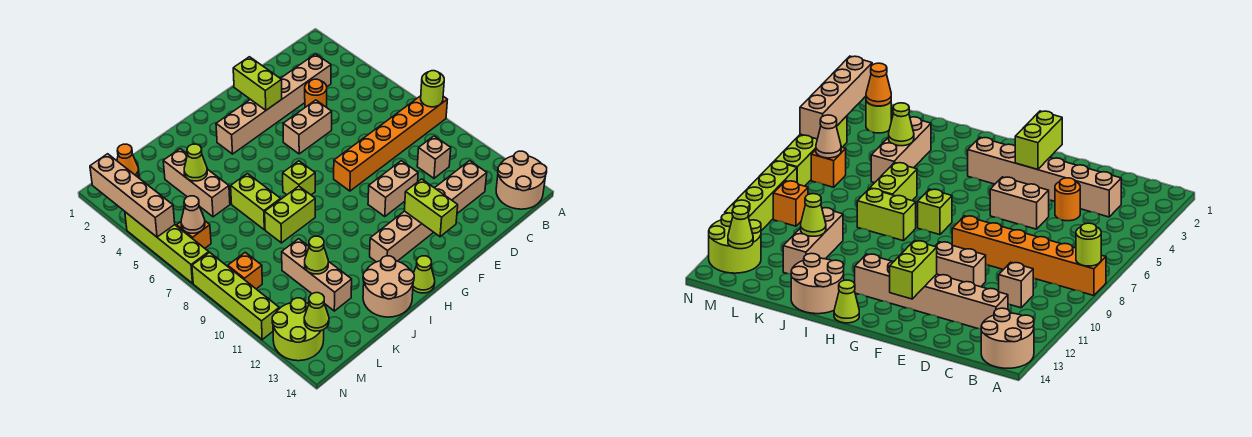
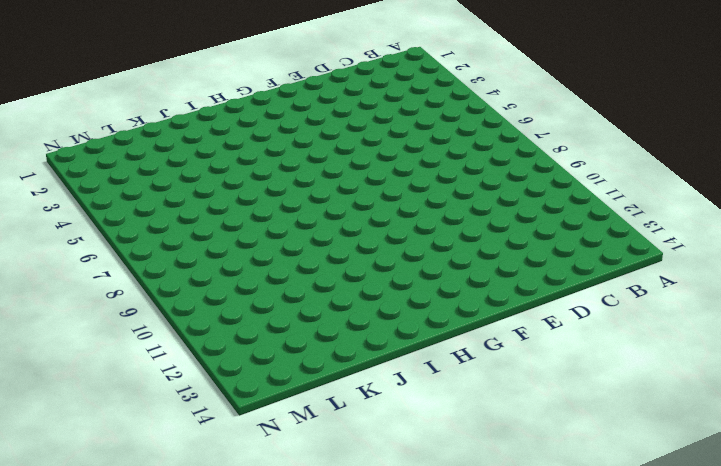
none -> orange brick A8:F8 level 1
none -> tan round brick A13:B14 level 1
none -> tan brick C3:H3 level 1
none -> tan brick C10 level 1

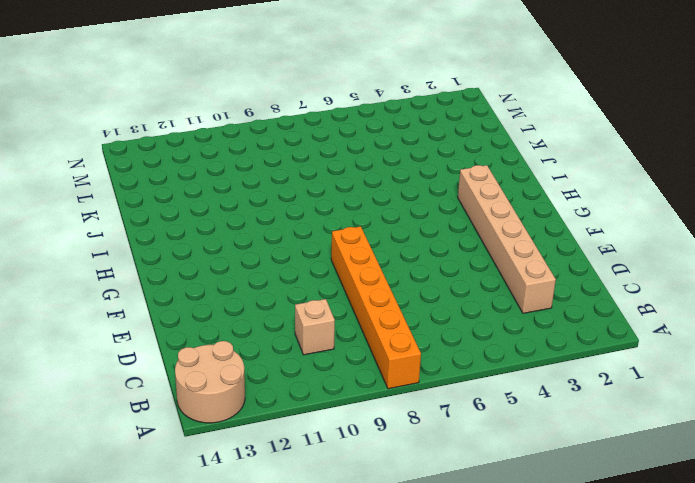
none -> tan brick C12:H12 level 1
none -> orange round brick D4 level 1
none -> tan brick E5:F5 level 1
none -> tan brick E10:F10 level 1

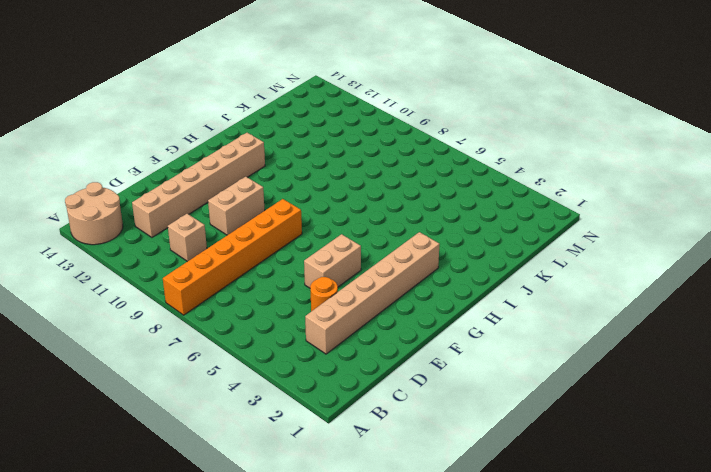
none -> lime brick H7 level 1
none -> lime cone H14 level 1
none -> lime brick I8:J8 level 1
none -> tan round brick I13:J14 level 1

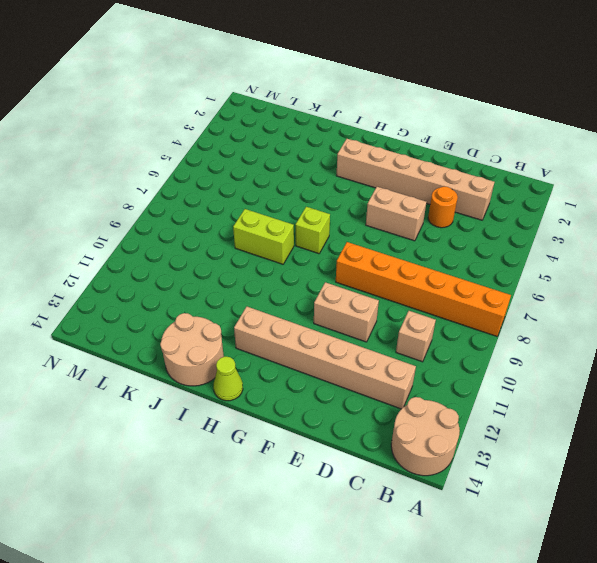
none -> lime brick J6:J7 level 1
none -> tan brick K3:K5 level 1
none -> tan brick K10:K12 level 1
none -> lime round brick M2 level 1

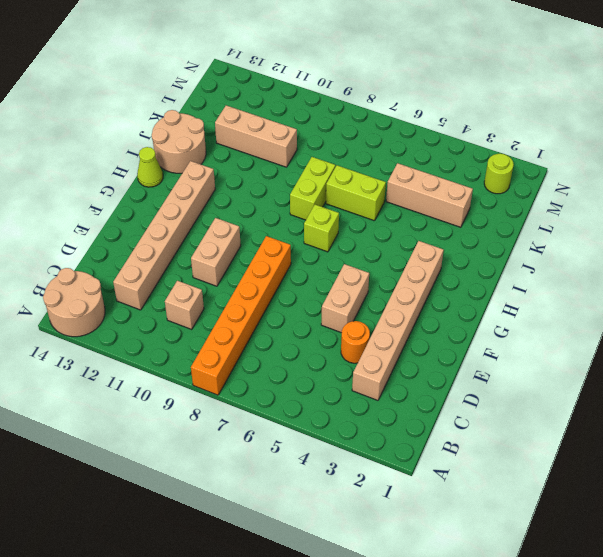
none -> orange brick M6 level 1
none -> orange brick M9 level 1
none -> lime round brick M12:N13 level 1
none -> lime brick N4:N7 level 1

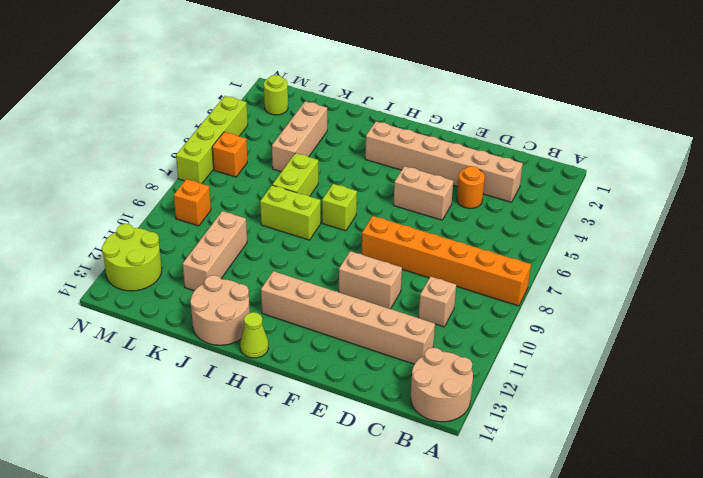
none -> lime brick N8:N11 level 1
none -> lime round brick A8 level 2
none -> lime brick F2:F3 level 2
none -> lime brick F12:F13 level 2

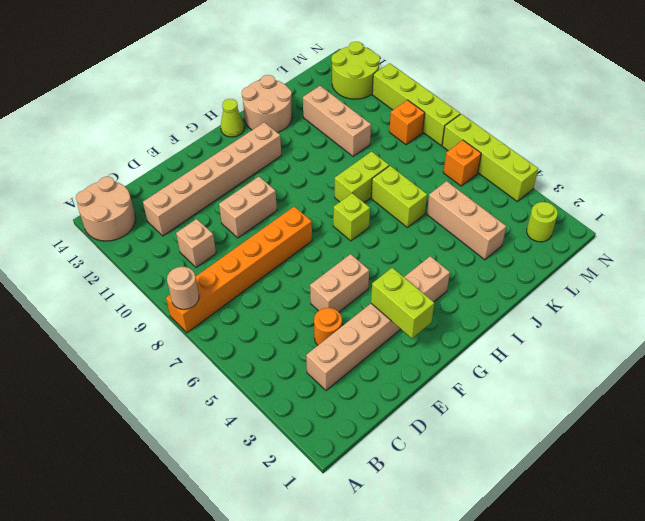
tan round brick A8 level 2 -> lime round brick A8 level 2
none -> lime brick F12:F13 level 2
none -> lime cone K4 level 2
none -> lime cone K11 level 2
none -> orange cone M2 level 2

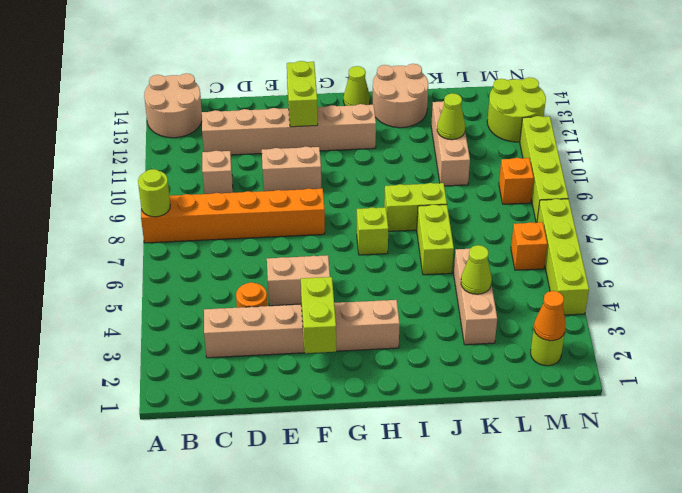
none -> tan cone M6 level 2
none -> lime cone M13 level 2
none -> tan brick N2:N5 level 2

